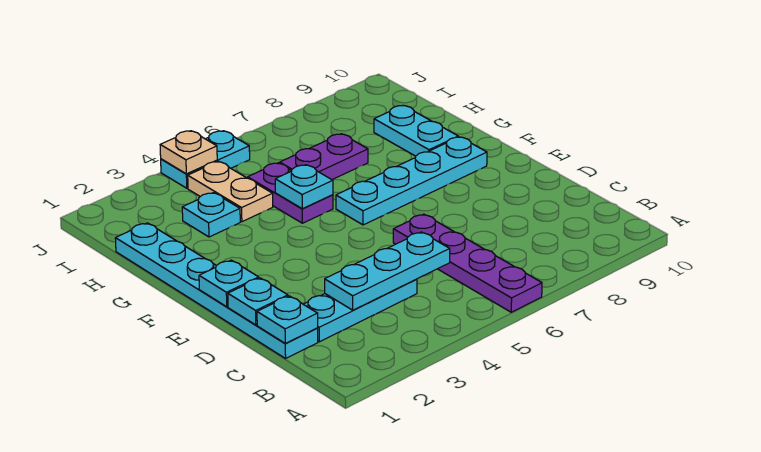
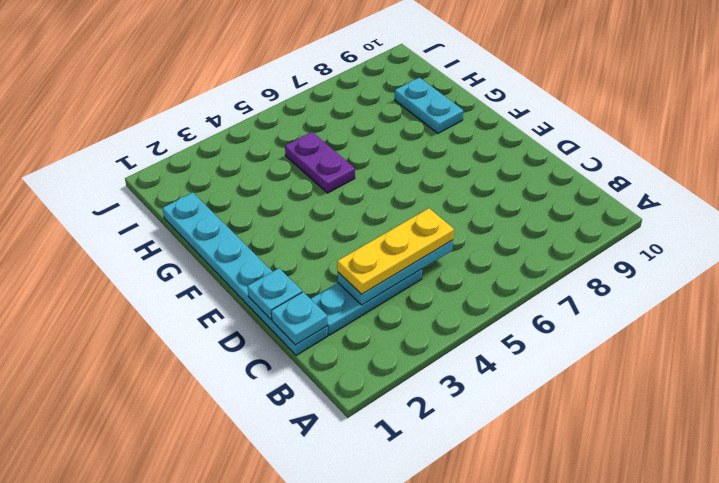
yellow plate C3:C5 level 3 -> none
none -> purple plate A6:D6 level 1
none -> cyan plate F6:F9 level 1
none -> cyan plate H3 level 1

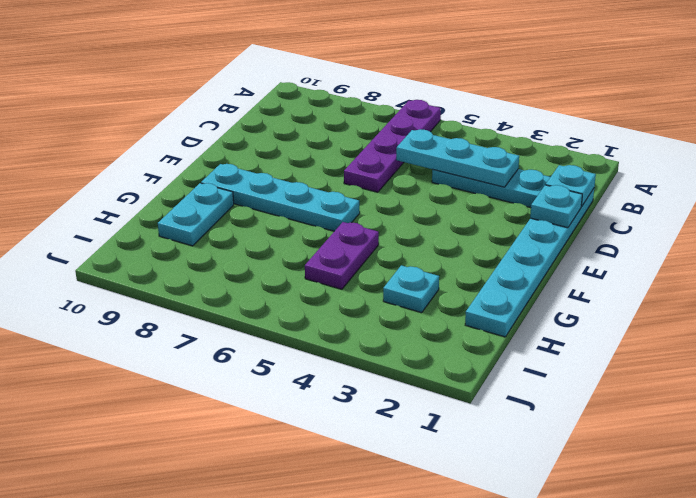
none -> tan plate H4:I4 level 1
none -> purple plate H6:H7 level 1
none -> cyan plate J4:J5 level 1

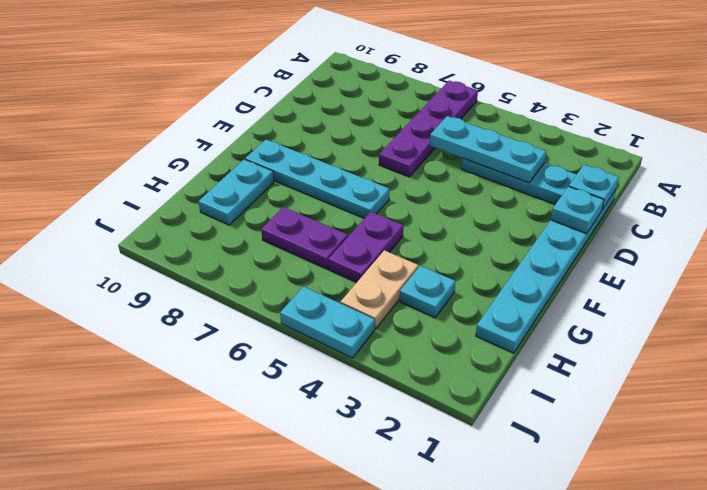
none -> cyan plate E1 level 2
none -> cyan plate G5 level 2
none -> tan plate J4 level 2

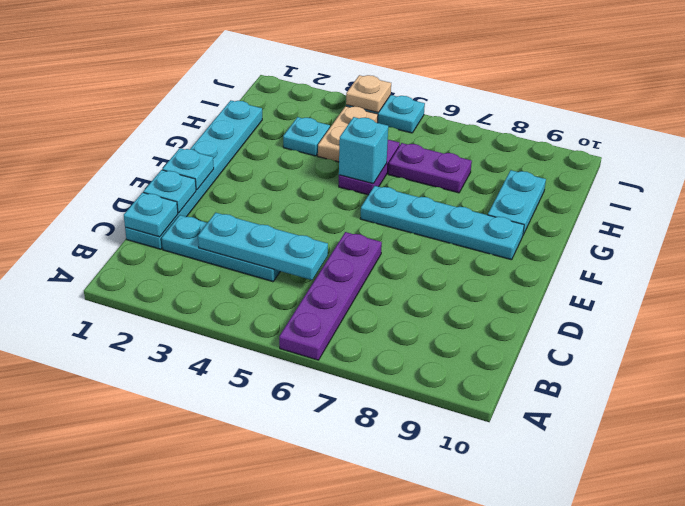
cyan brick G5 level 2 -> cyan plate G5 level 2

